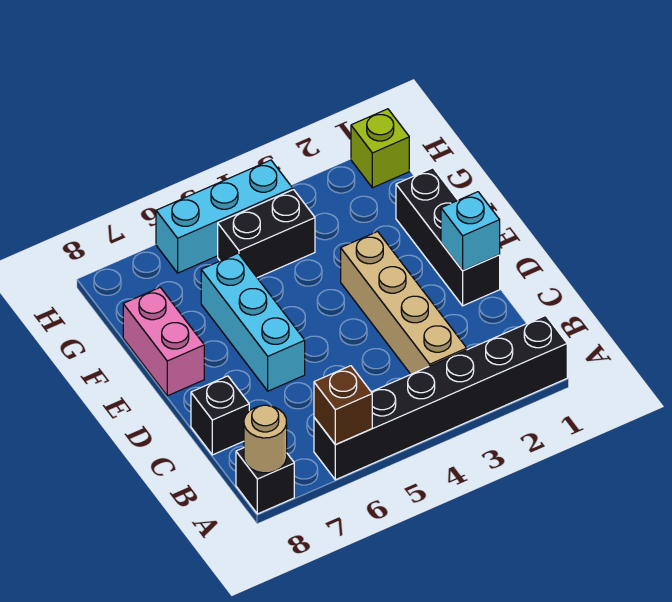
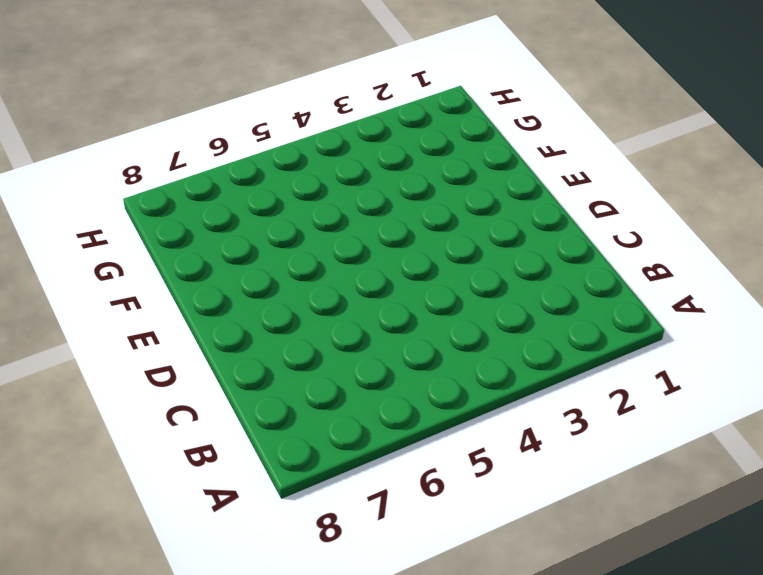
none -> black brick A1:A6 level 1
none -> black brick A8 level 1
none -> tan brick B3:E3 level 1

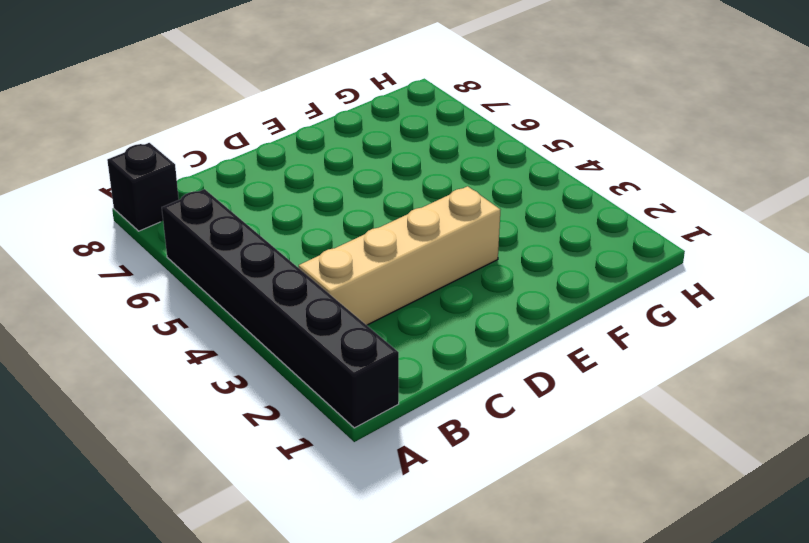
none -> black brick C8 level 1
none -> black brick D1:F1 level 1
none -> cyan brick D6:F6 level 1

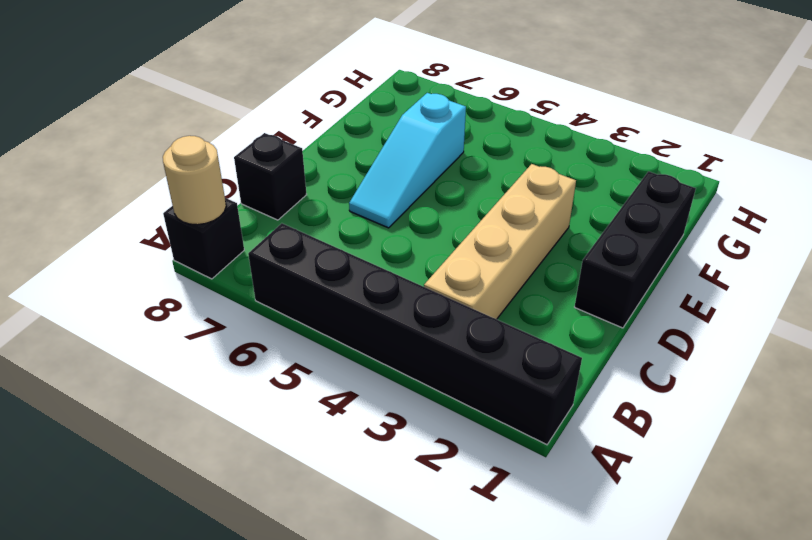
cyan slope D6:F6 level 1 top F -> cyan brick D6:F6 level 1
none -> pink brick E8:F8 level 1
none -> black brick G4:G5 level 1
none -> lime brick H1 level 1

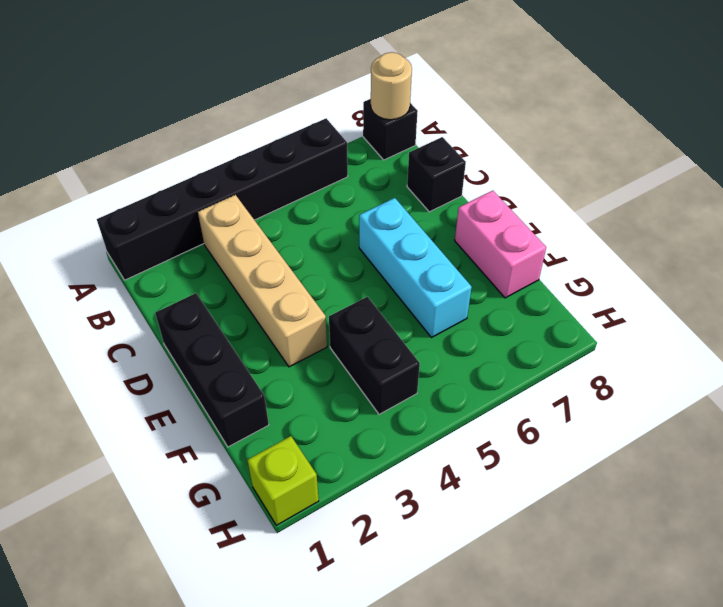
black brick F4:G4 level 1 -> black brick G4:G5 level 1
none -> cyan brick H4:H6 level 1
none -> brown brick A6 level 2
none -> cyan brick D1 level 2

